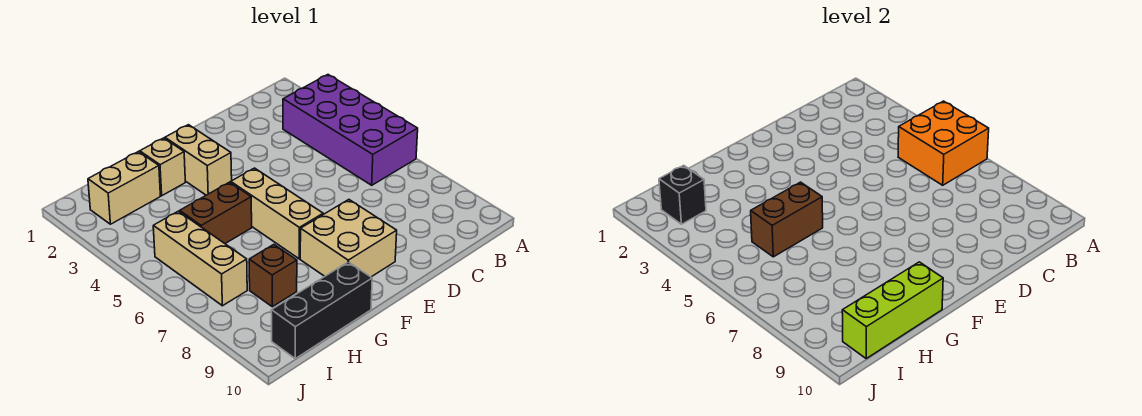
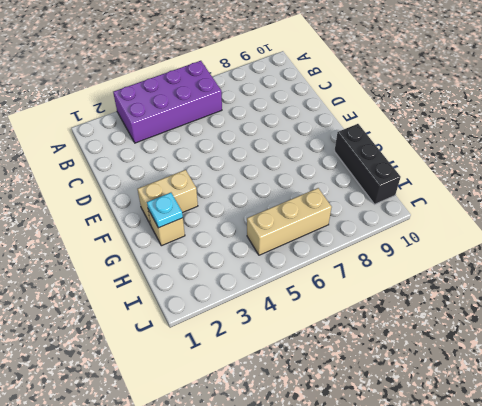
cyan plate G2 level 2 -> none
none -> tan brick E8:F9 level 1
none -> tan brick F5:F7 level 1
none -> brown brick G5:H5 level 1

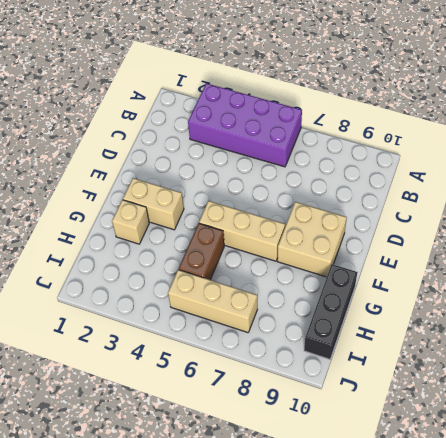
none -> tan brick H2:I2 level 1
none -> brown brick H8 level 1
none -> orange brick A5:B6 level 2

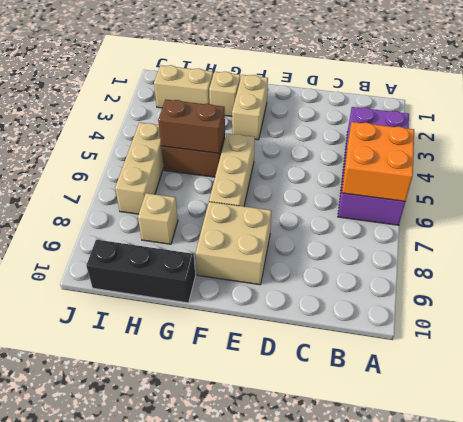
tan brick H8 level 1 -> brown brick H8 level 1
none -> lime brick G10:I10 level 2
none -> black brick I2 level 2

